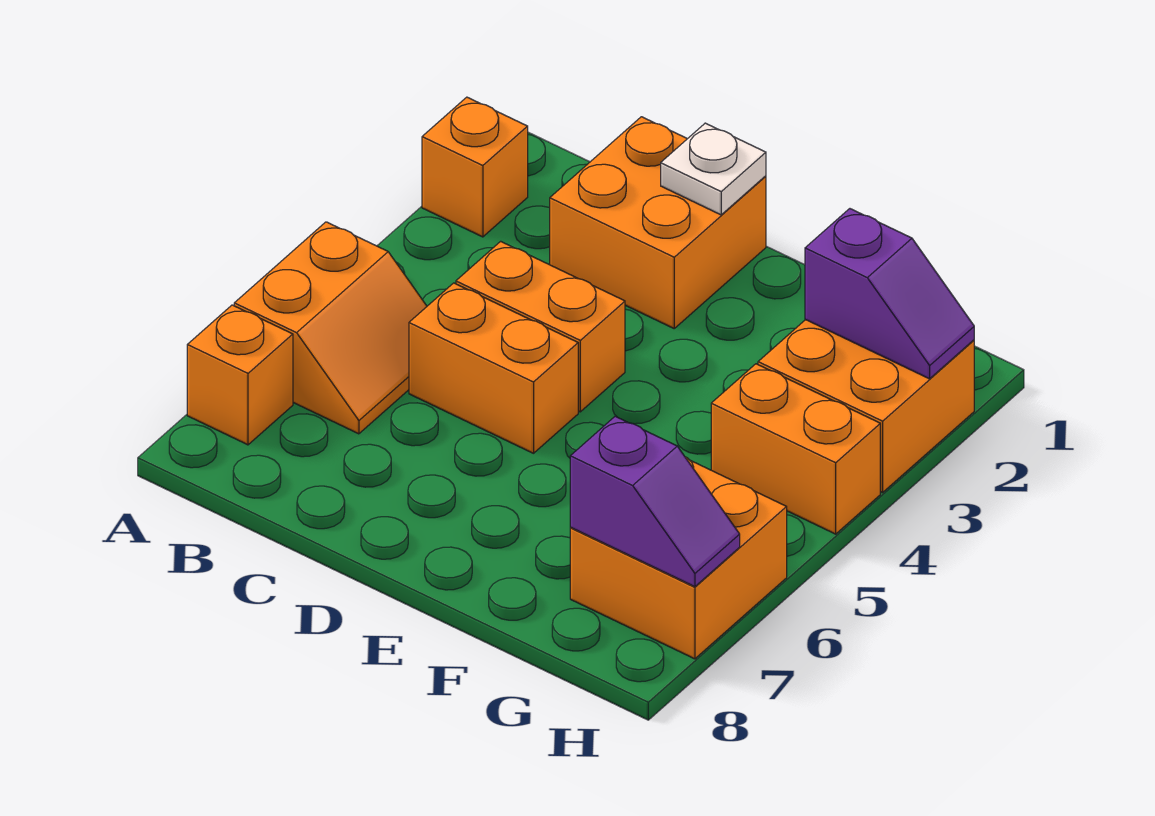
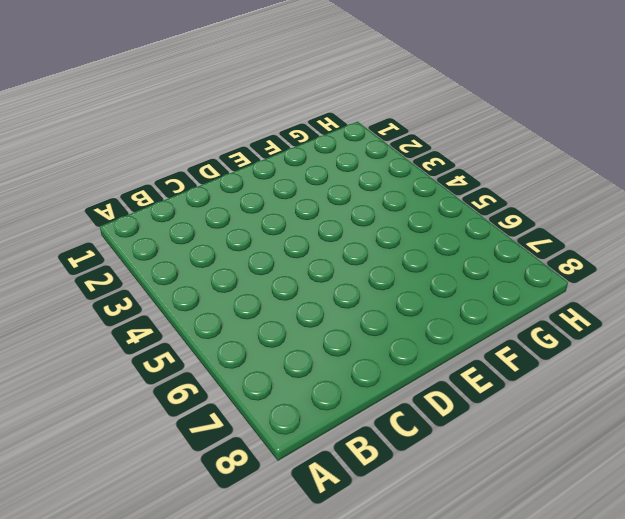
none -> orange brick A2 level 1
none -> orange slope A5:B6 level 1 top A
none -> orange brick A7 level 1

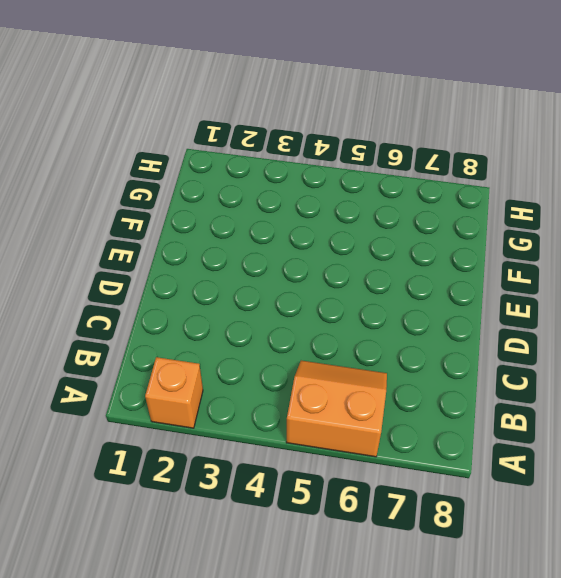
none -> orange brick A7 level 1
none -> orange brick C1:D2 level 1
none -> orange brick C4:D4 level 1

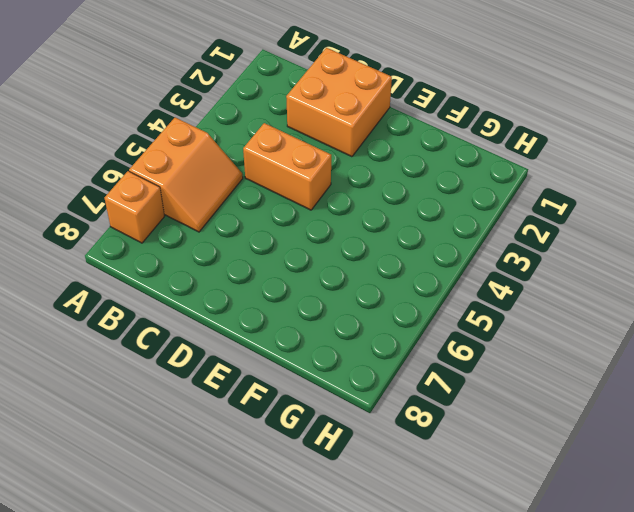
none -> orange brick A2 level 1
none -> orange brick C5:D5 level 1
none -> orange brick G2:H3 level 1

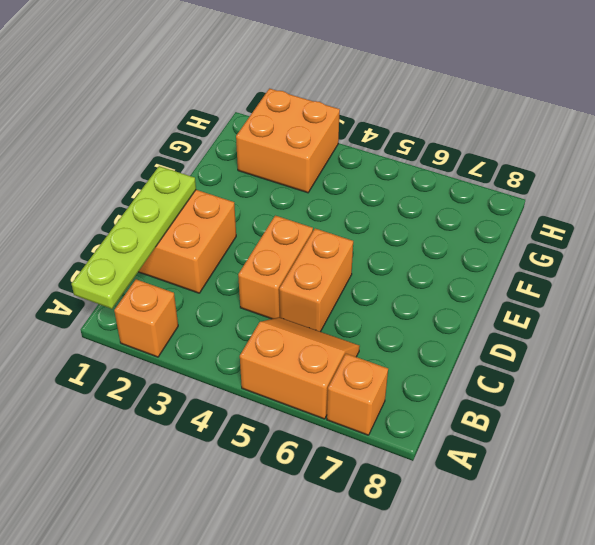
lime plate A1:D1 level 2 -> white plate D1 level 2
none -> orange brick G4:H4 level 1
none -> orange brick G6:H7 level 1
none -> purple slope G2:H2 level 2 top G

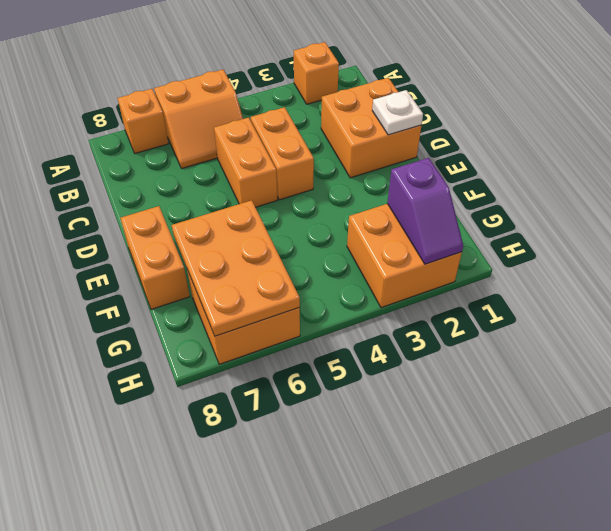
orange brick E8:F8 level 1 -> orange brick G4:H4 level 1
orange plate F6:H7 level 2 -> purple slope G7:H7 level 2 top G

